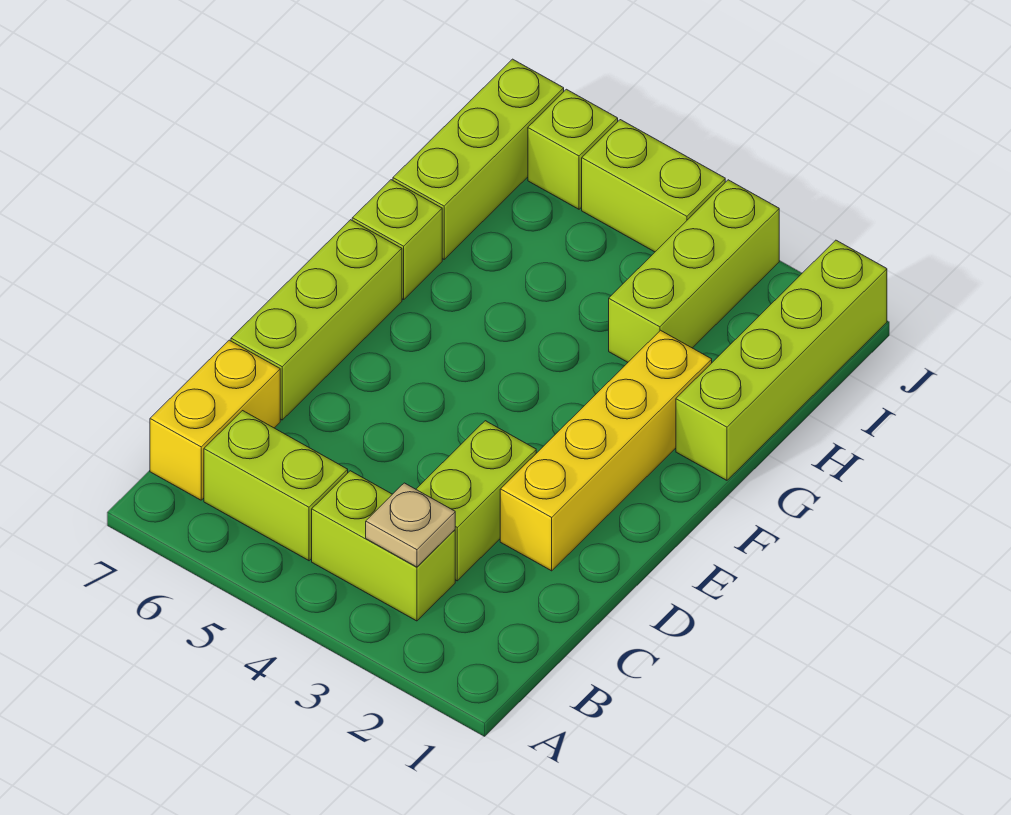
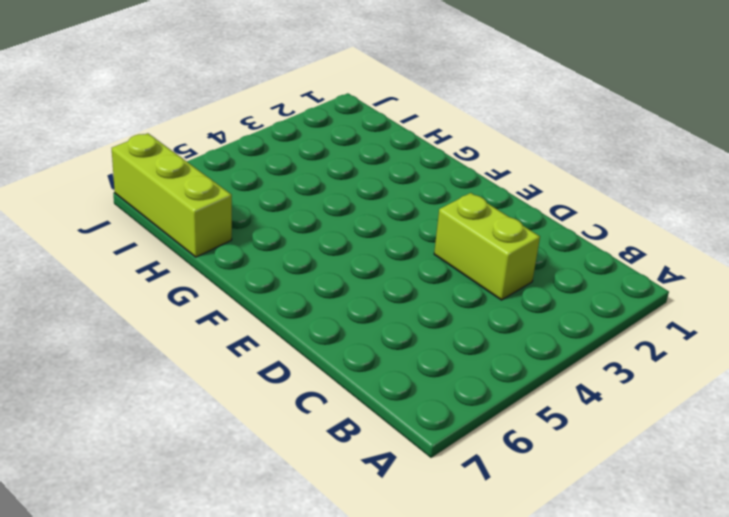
none -> lime brick B3:B4 level 1
none -> lime brick B5:B6 level 1
none -> yellow brick B7:C7 level 1

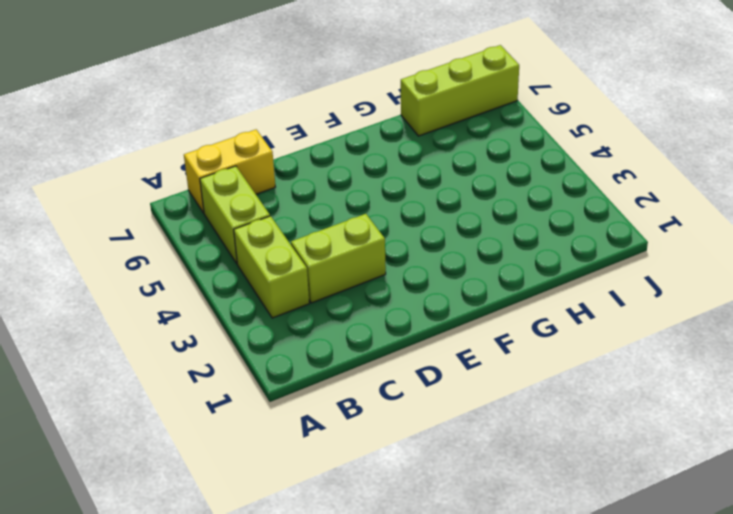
none -> yellow brick D2:G2 level 1
none -> lime brick D7:F7 level 1
none -> lime brick G1:J1 level 1

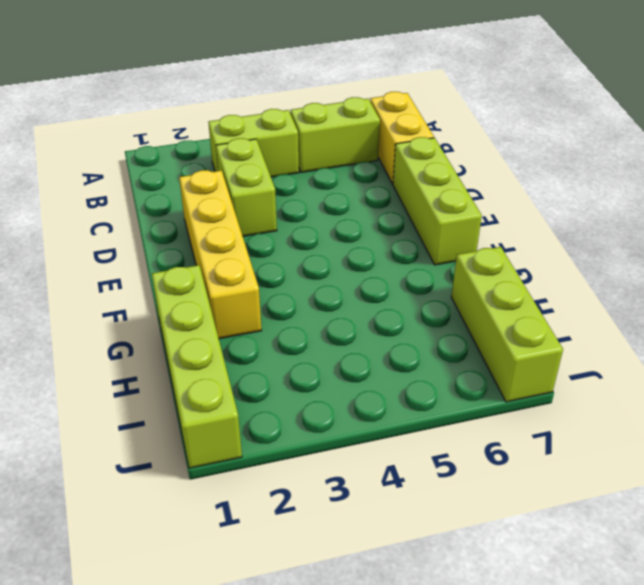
none -> lime brick G7 level 1
none -> lime brick H3:J3 level 1
none -> lime brick J4:J5 level 1

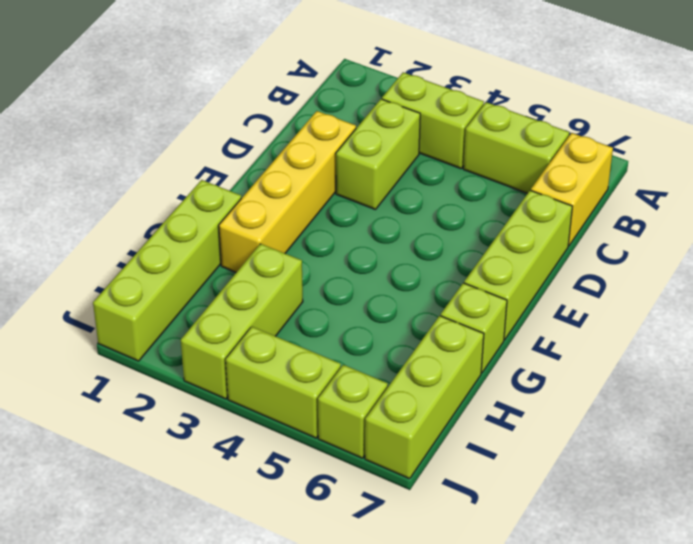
none -> tan plate B3 level 2

